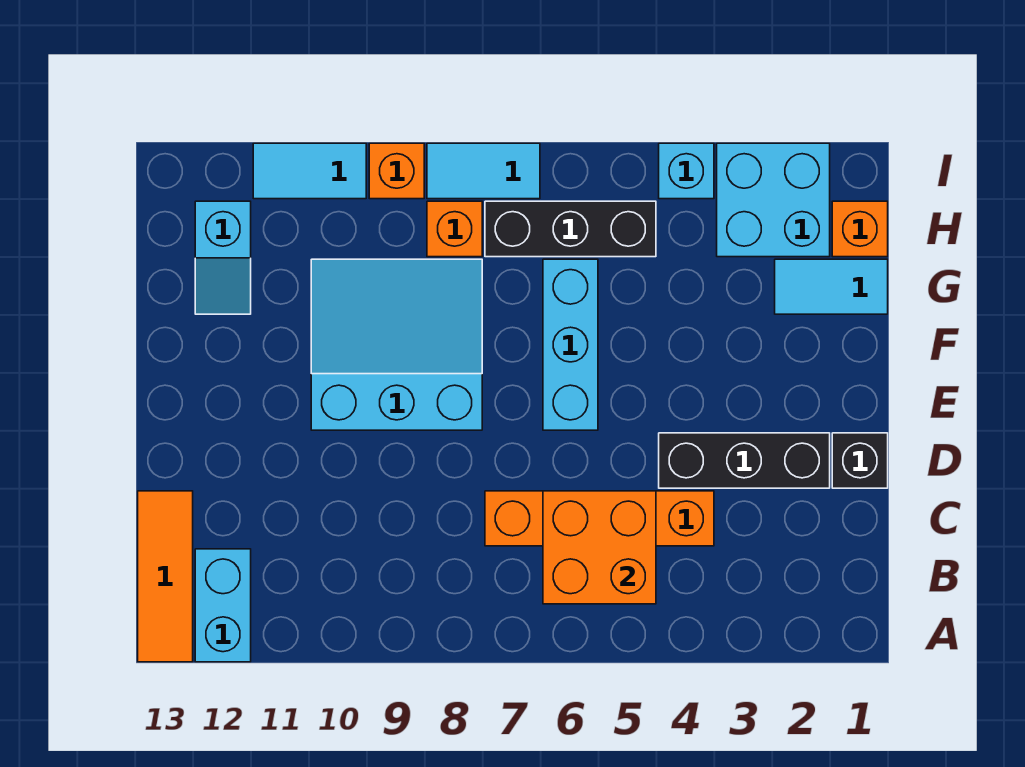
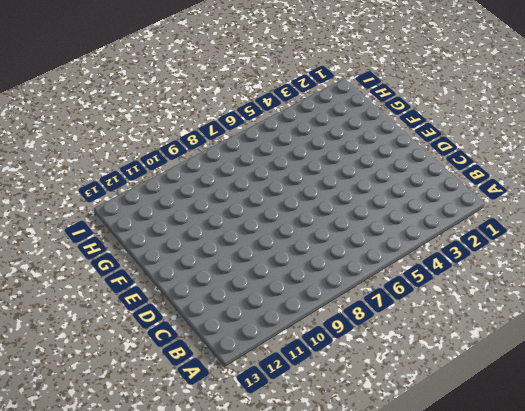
none -> cyan brick A12:B12 level 1
none -> orange tile A13:C13 level 1
none -> orange brick C4:C7 level 1

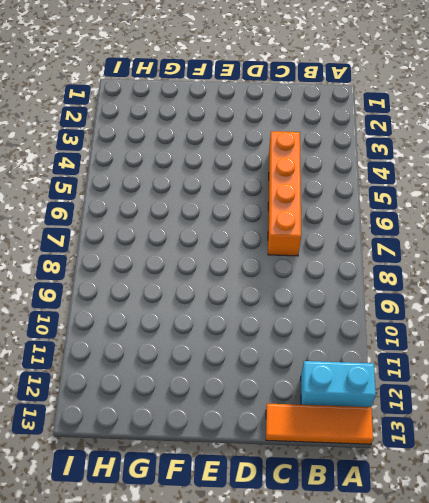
none -> black brick D1 level 1
none -> black brick D2:D4 level 1
none -> cyan brick E6:G6 level 1

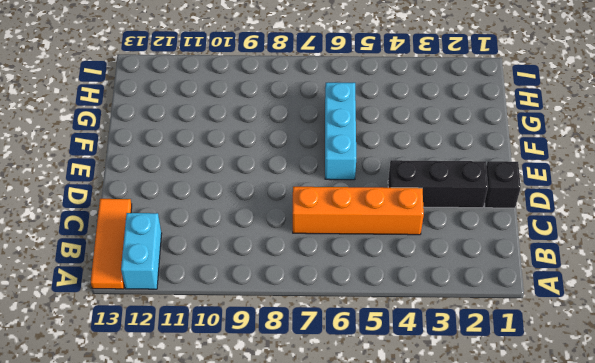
none -> cyan slope E8:G10 level 1 top E
none -> cyan tile G1:G2 level 1
none -> cyan slope G12:H12 level 1 top H

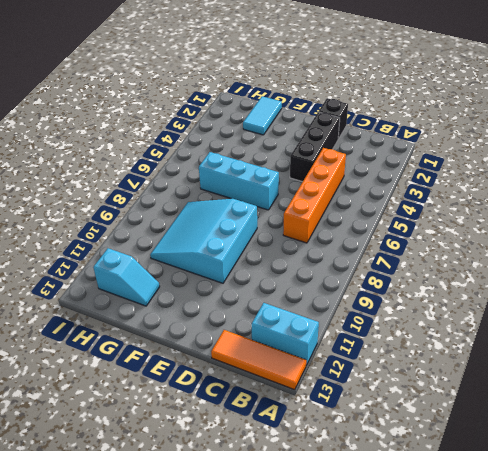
none -> orange brick H1 level 1
none -> cyan brick H2:I3 level 1
none -> black brick H5:H7 level 1

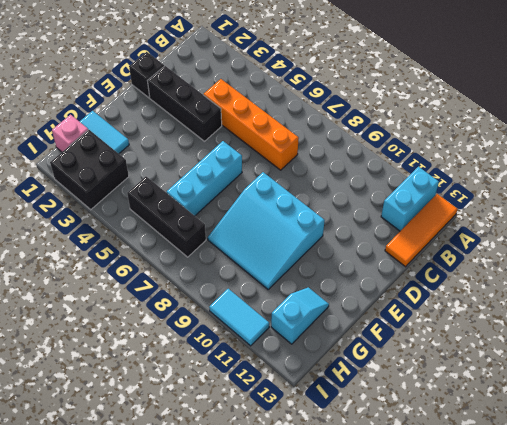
pink brick H1 level 1 -> orange brick H1 level 1
black brick H2:I3 level 1 -> cyan brick H2:I3 level 1
none -> orange brick H8 level 1
none -> cyan brick I4 level 1
none -> cyan tile I7:I8 level 1

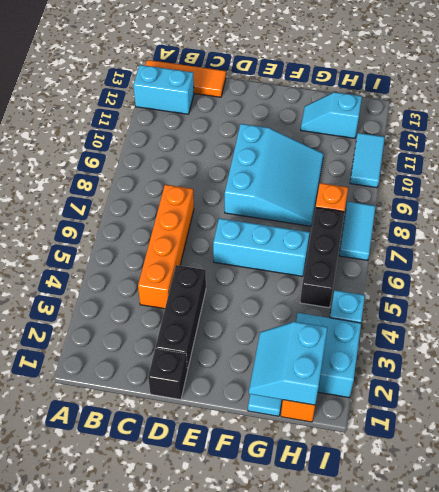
cyan slope G1:H2 level 2 top H -> none
none -> orange brick I9 level 1
none -> orange brick B5:C6 level 2

